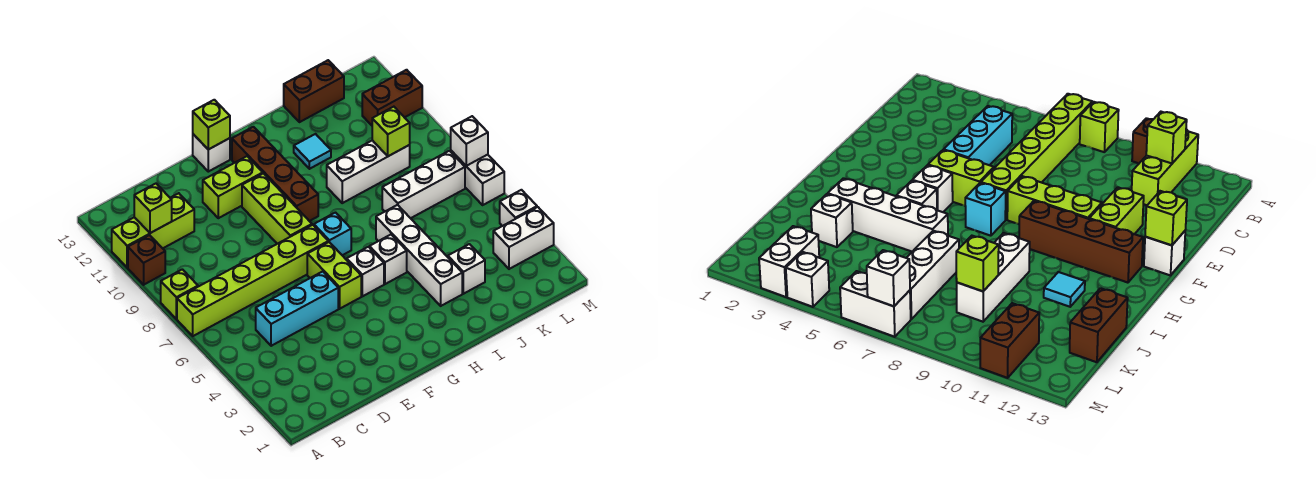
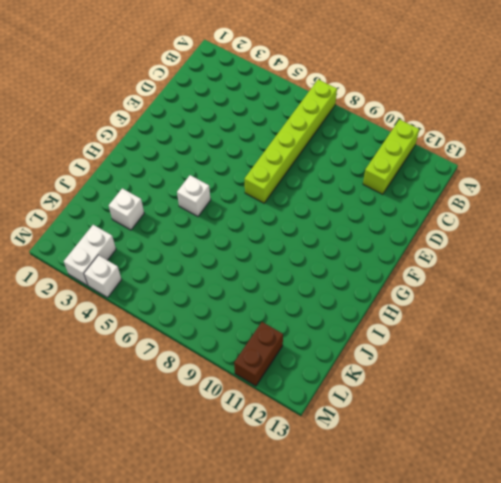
none -> lime brick A8 level 1
none -> brown brick A10 level 1
none -> cyan brick C5:E5 level 1

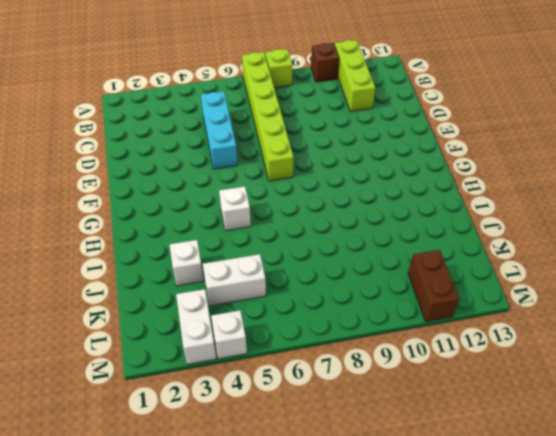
white brick K4:K5 level 1 -> white brick M6:M7 level 1
none -> lime brick E11:F11 level 1
none -> lime brick F5:F6 level 1
none -> lime brick F8:F10 level 1

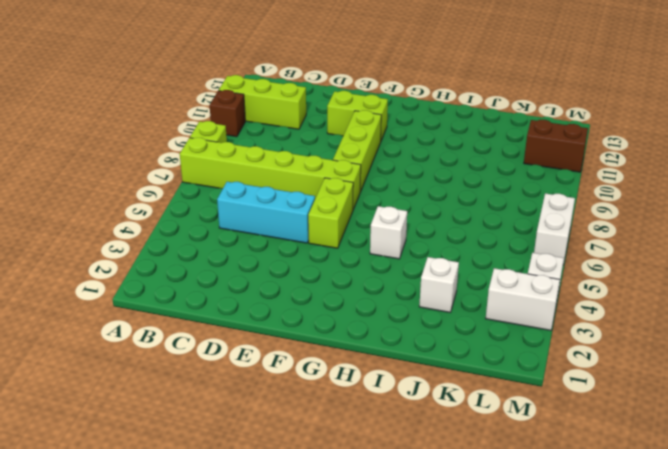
none -> white brick F13 level 1
none -> white brick G5 level 1
none -> cyan brick G7 level 1

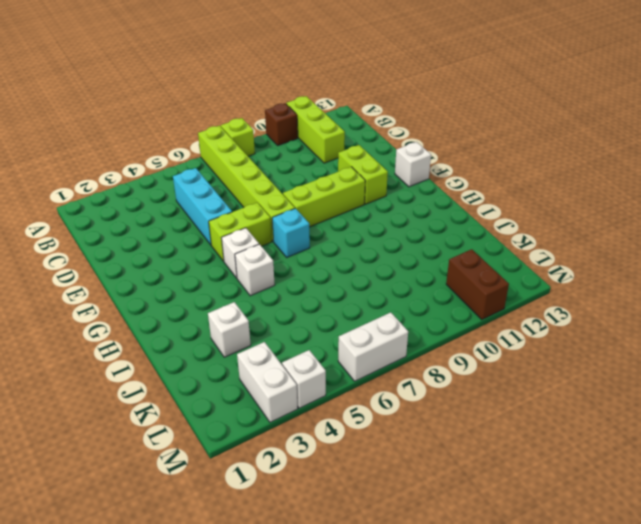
none -> brown brick G9:G12 level 1
none -> white brick I3:I6 level 1
none -> white brick I9:K9 level 1

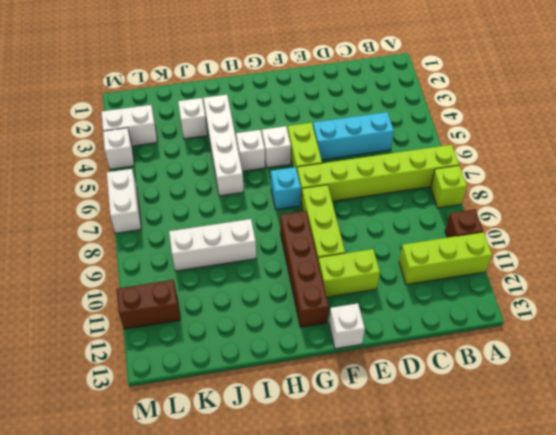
none -> cyan tile I11 level 1
none -> white brick J7:L7 level 1
none -> brown brick J13:K13 level 1

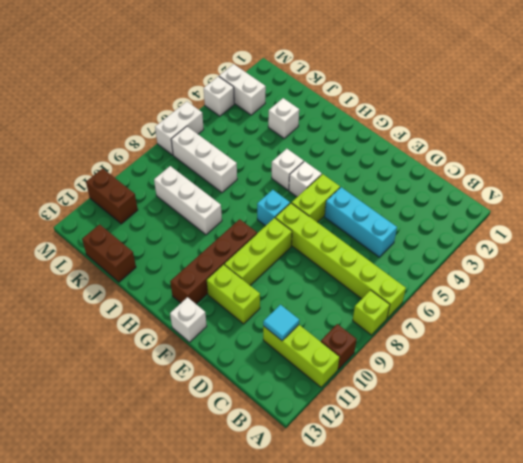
cyan tile C11 level 2 -> cyan tile I11 level 1
none -> white brick I3:I6 level 1
none -> lime brick B11 level 2
none -> lime brick F13 level 2

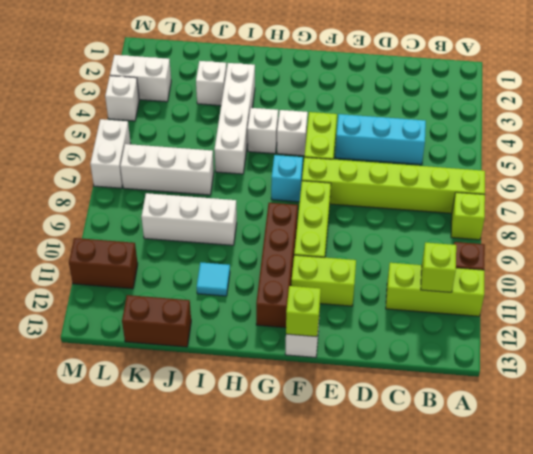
none -> lime brick K9 level 2
none -> white brick M7 level 2

